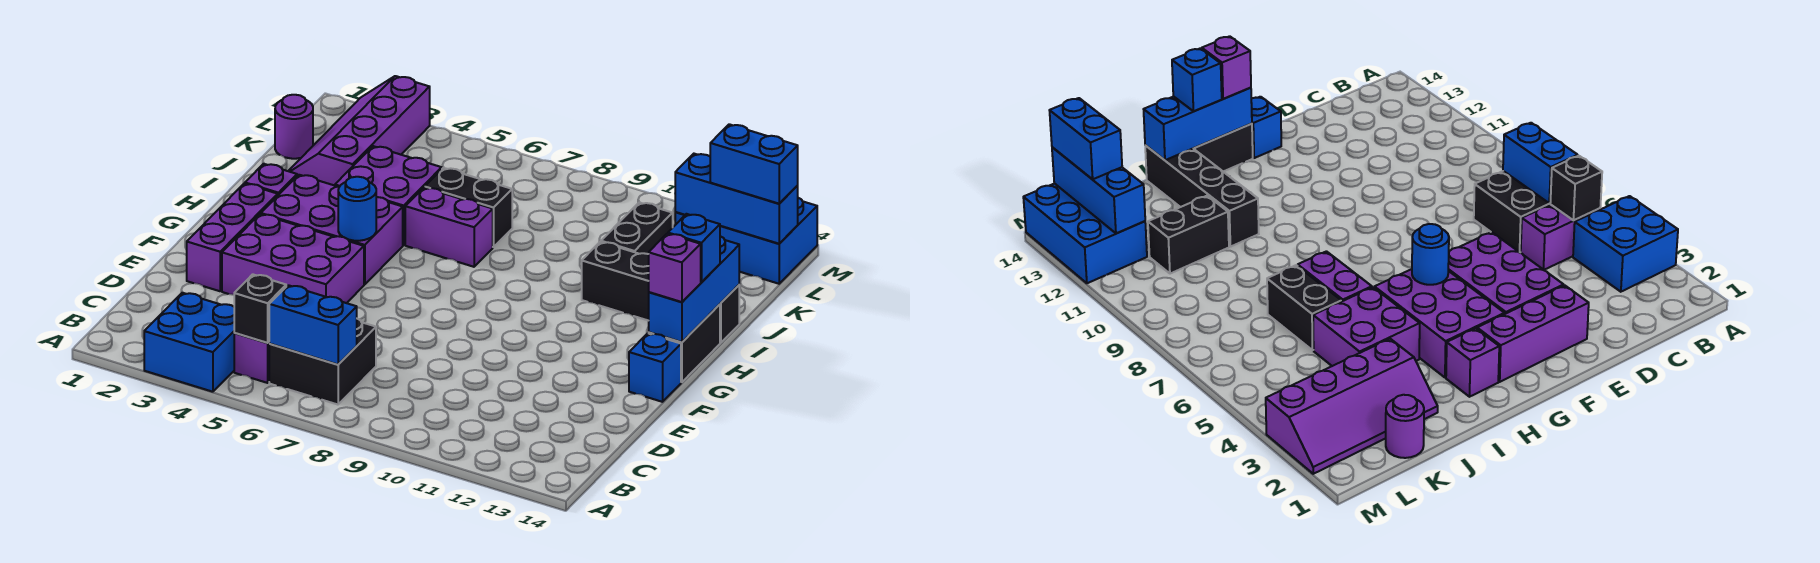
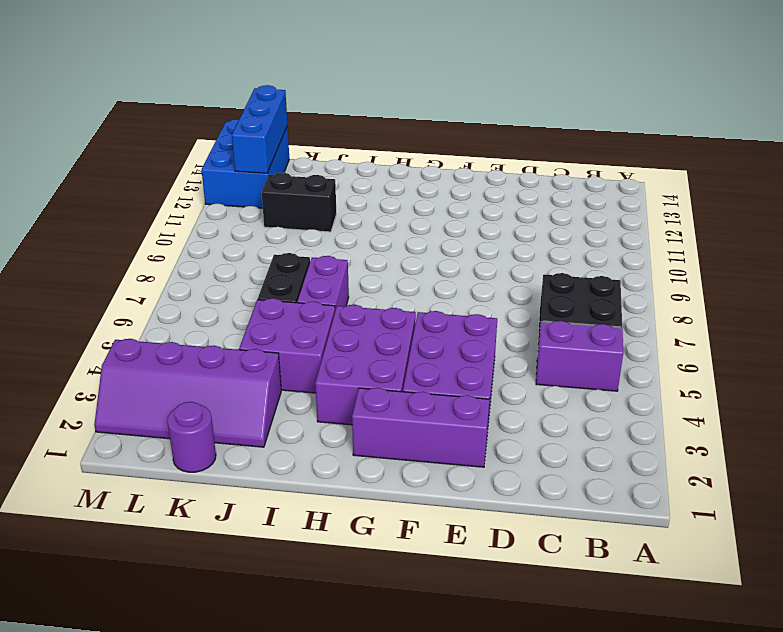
none -> blue brick A3:B4 level 1
none -> blue brick F14 level 1
none -> black brick G14:H14 level 1

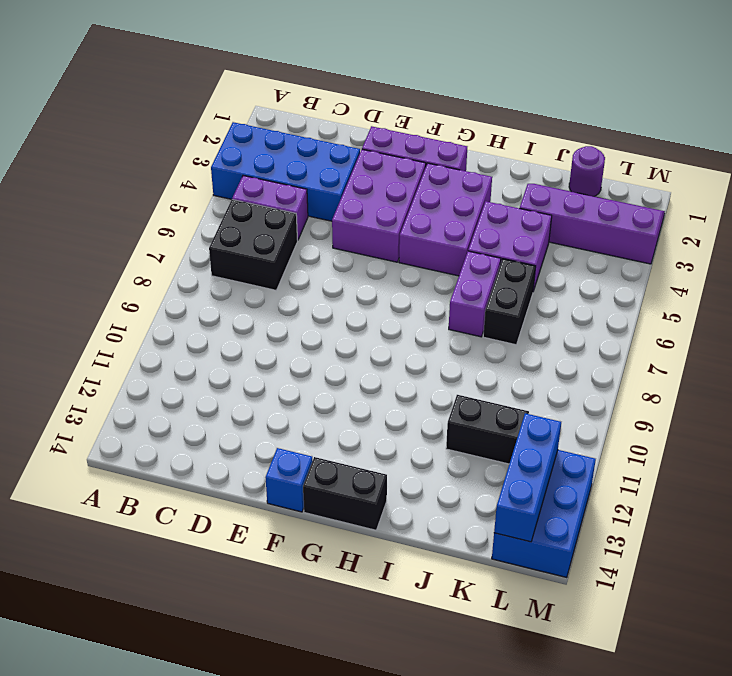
blue brick A3:D4 level 1 -> blue brick A3:B4 level 1
none -> purple brick H2 level 1
none -> black brick I11:I14 level 1
none -> black brick B5 level 2

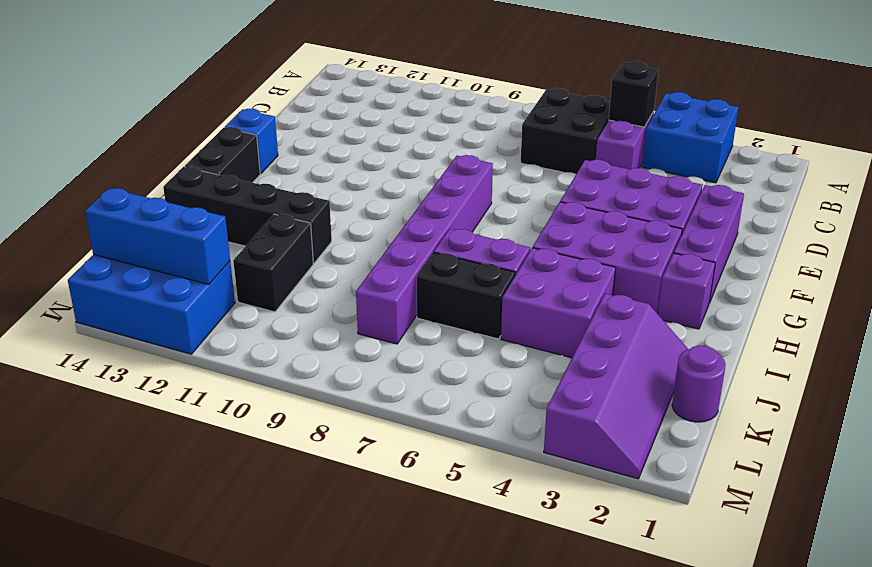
purple brick F8:K8 level 1 -> none
none -> blue brick B6:B7 level 2
none -> blue round brick G5 level 2
none -> blue brick G14:I14 level 2

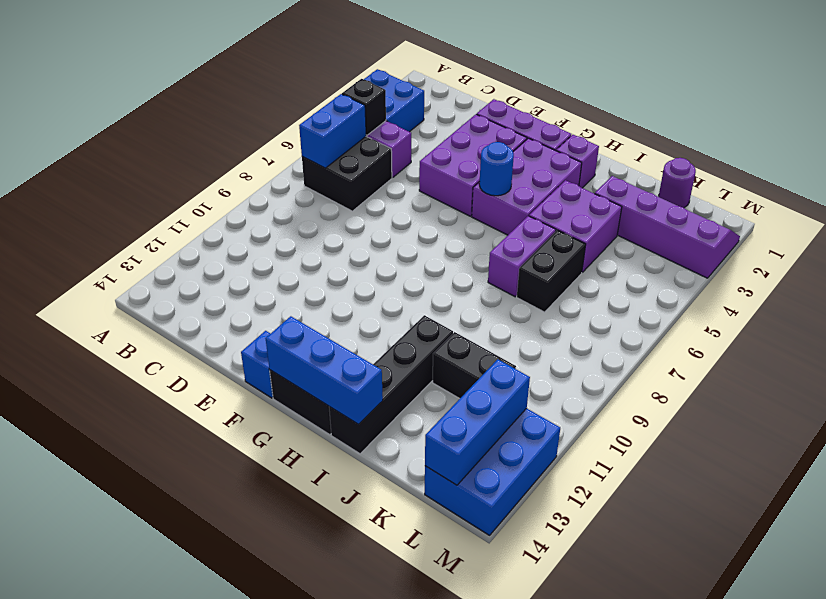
none -> purple brick G14 level 3
none -> blue brick H14 level 3
none -> blue brick L13:L14 level 3

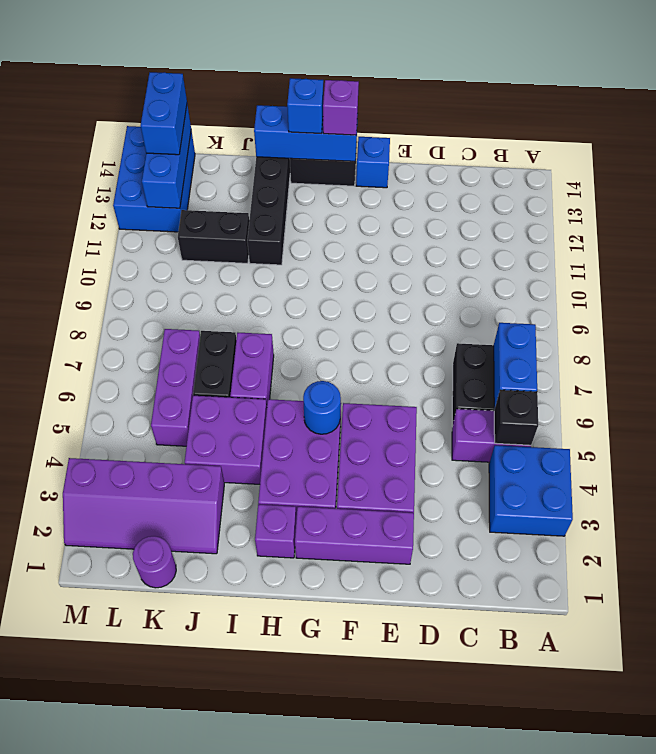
purple brick K5:K7 level 1 -> none

